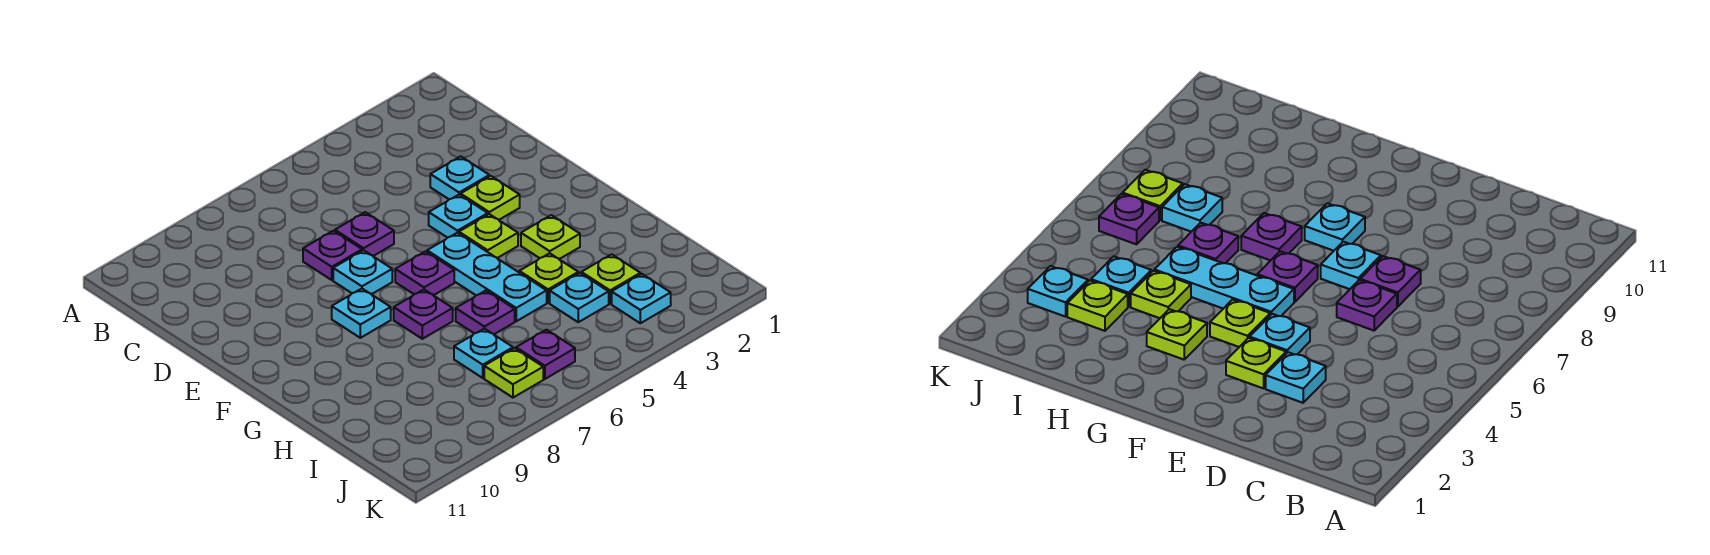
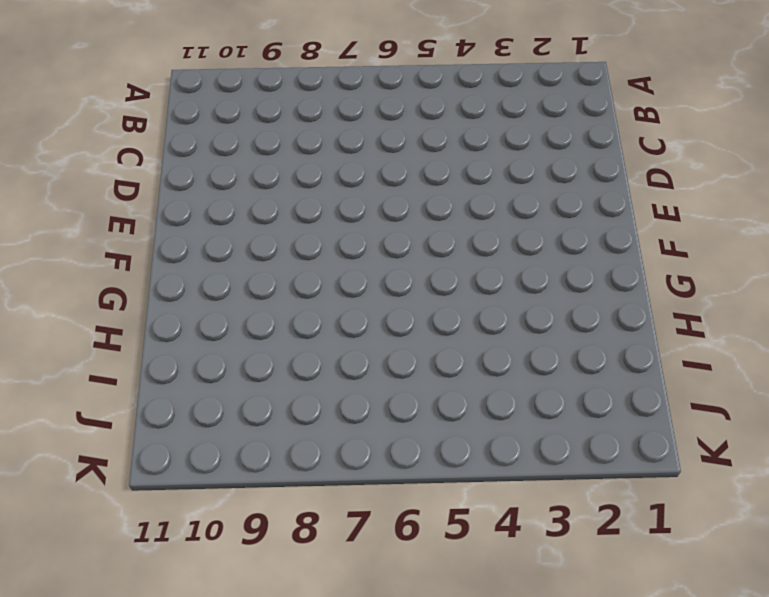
none -> cyan plate D3 level 1
none -> purple plate D6 level 1
none -> purple plate D7 level 1

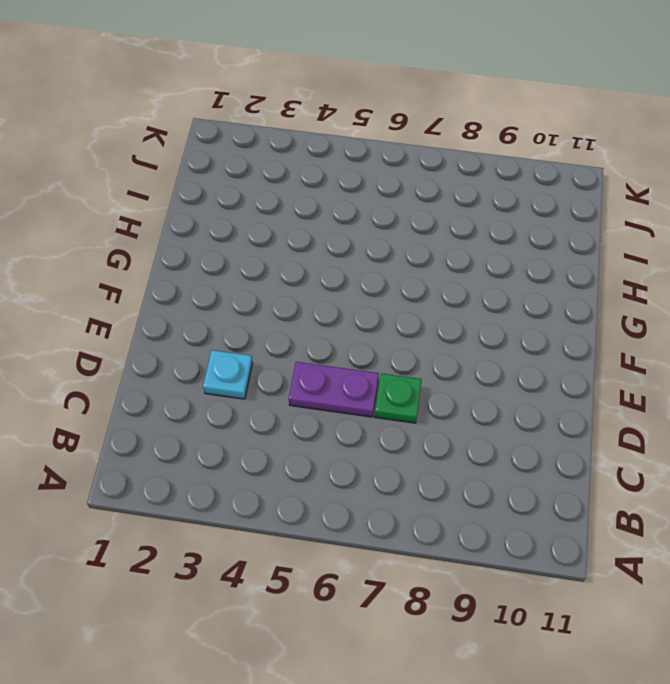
purple plate D5:D6 level 1 -> purple plate D6 level 1
green plate D7 level 1 -> purple plate D7 level 1
none -> lime plate E3 level 1
none -> cyan plate E4 level 1
none -> cyan plate E7 level 1

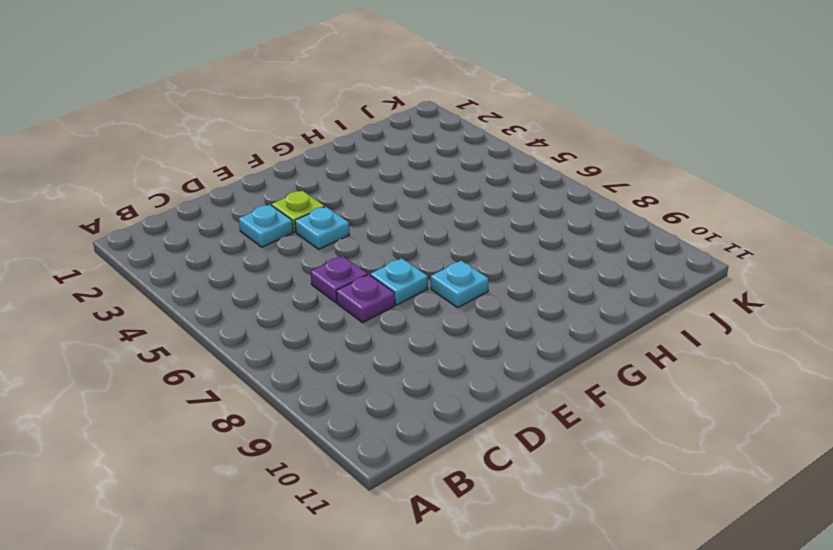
none -> lime plate F4 level 1
none -> cyan plate F5:H5 level 1
none -> purple plate F6 level 1

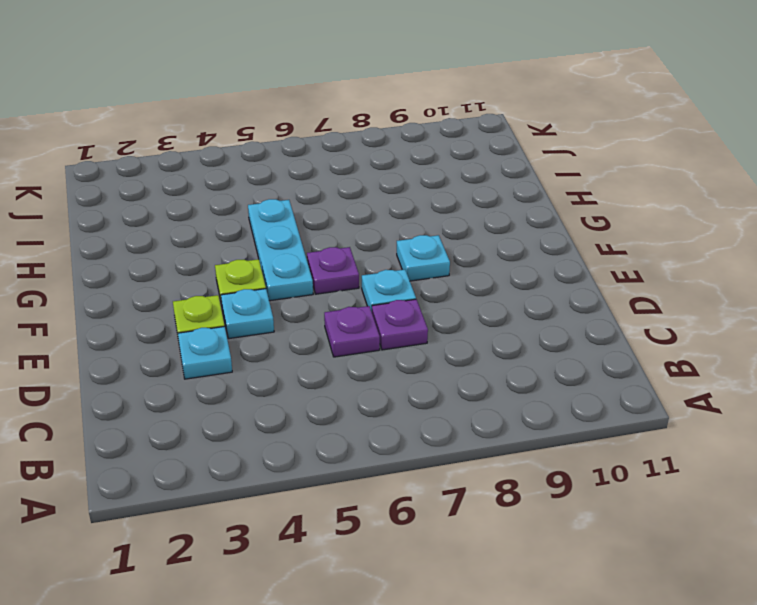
none -> lime plate G3 level 1
none -> purple plate G7 level 1
none -> lime plate H4 level 1

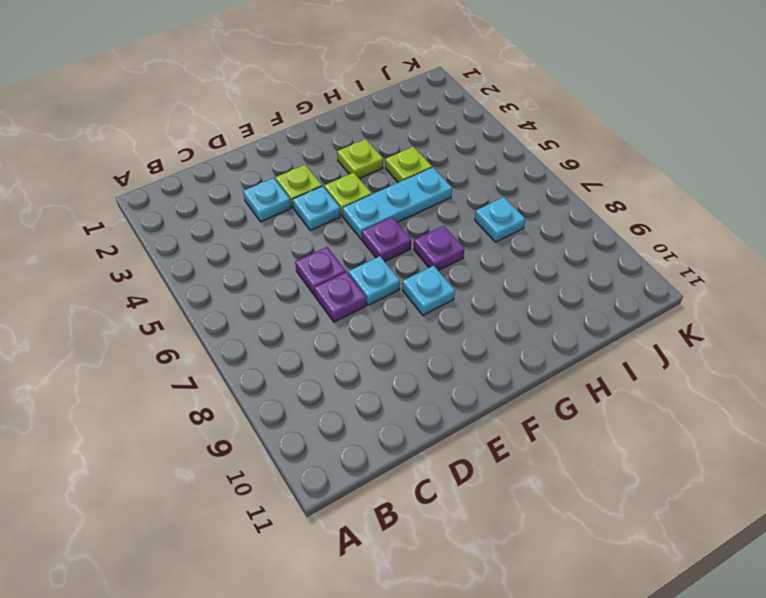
none -> purple plate H6 level 1
none -> lime plate I3 level 1
none -> cyan plate I4 level 1

